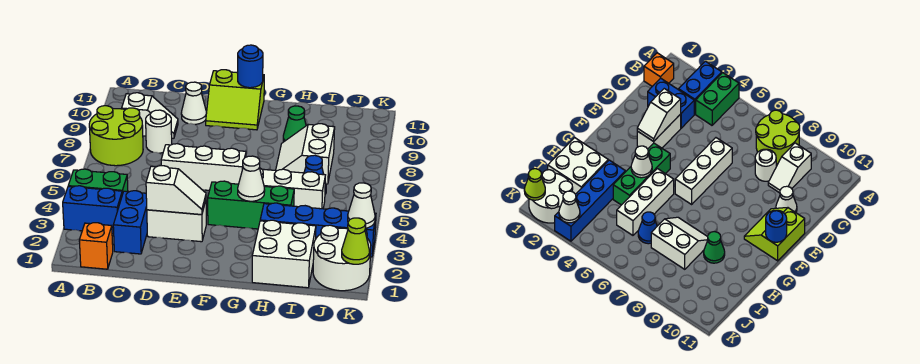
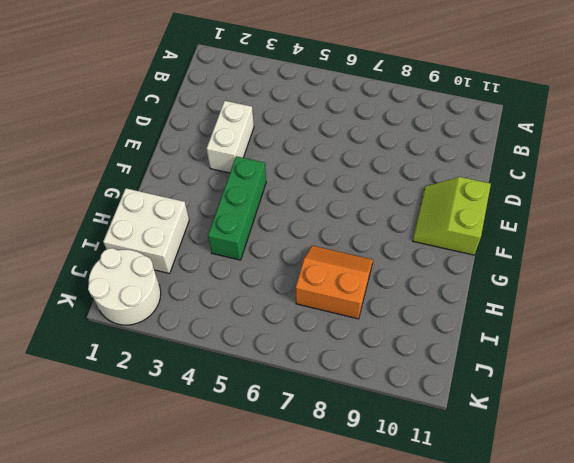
orange slope H7:I8 level 1 top I -> white slope H7:I8 level 1 top I
none -> blue brick A3:B3 level 1
none -> green brick A4:B4 level 1
none -> lime round brick A7:B8 level 1

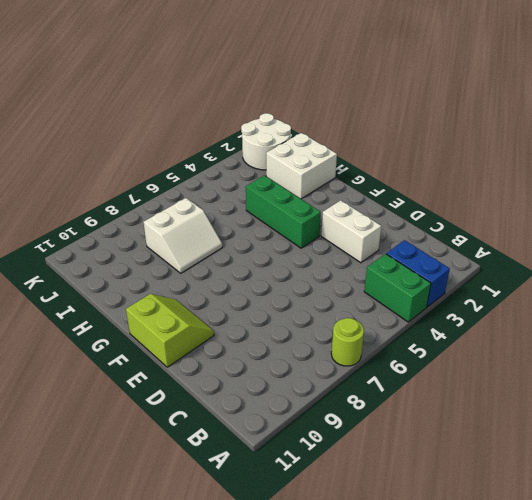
lime round brick A7 level 1 -> lime round brick A7:B8 level 1
none -> orange brick B1 level 1
none -> white slope B9:C9 level 1 top B
none -> blue brick C2:C3 level 1

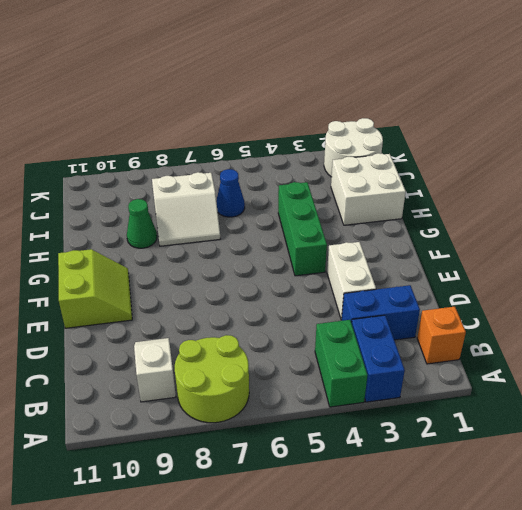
none -> white round brick C8 level 1
none -> white brick D6:F6 level 1
none -> white cone D10 level 1

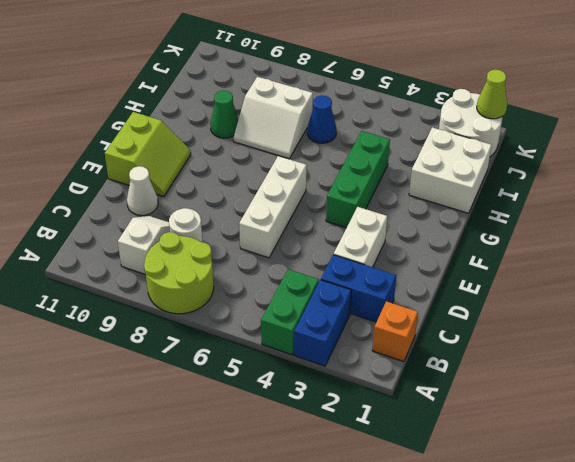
none -> white brick G5:I5 level 1
none -> blue brick H3:K3 level 1
none -> white slope D3:E3 level 2 top D

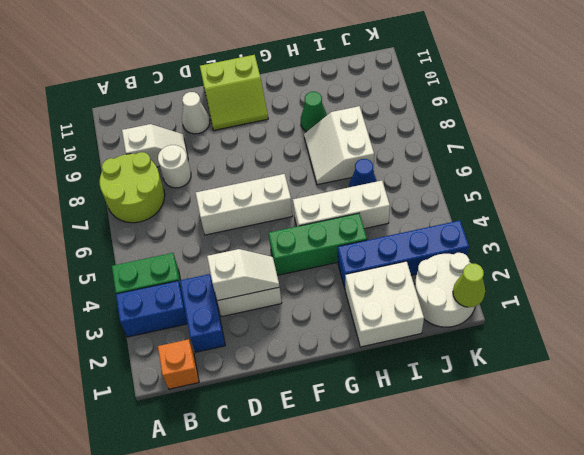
none -> blue round brick F11 level 2
none -> white cone G4 level 2
none -> white cone K3 level 2

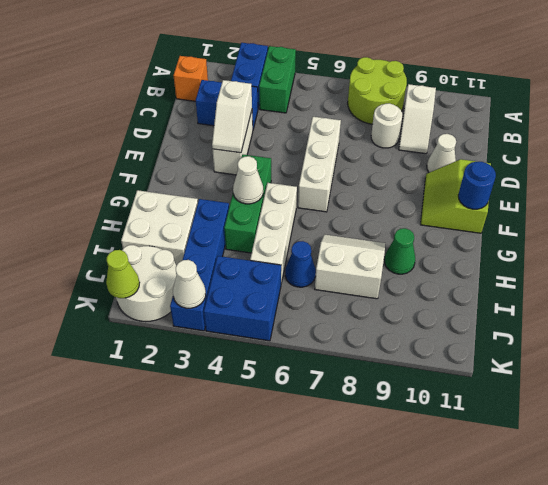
blue brick J4:K5 level 1 -> none

